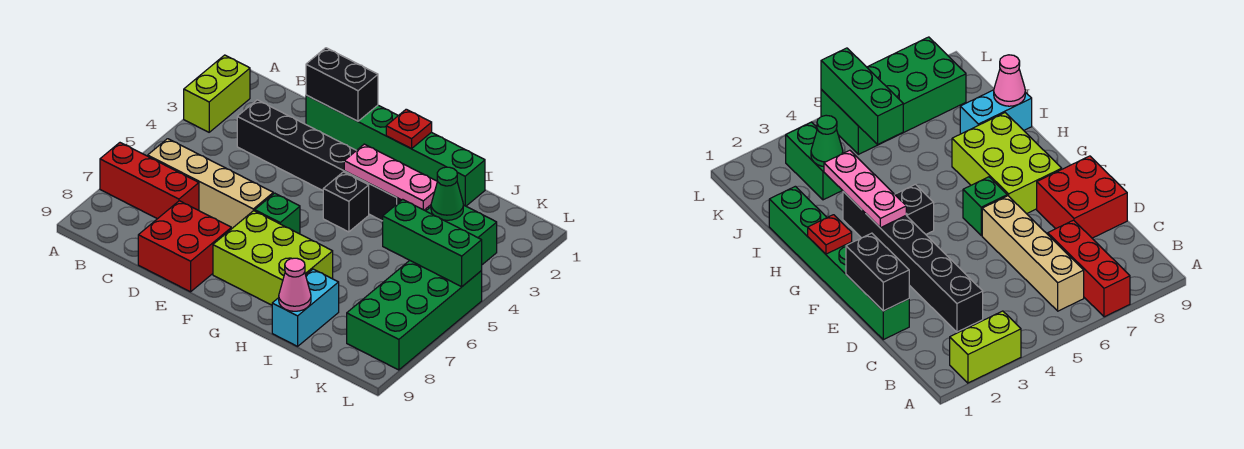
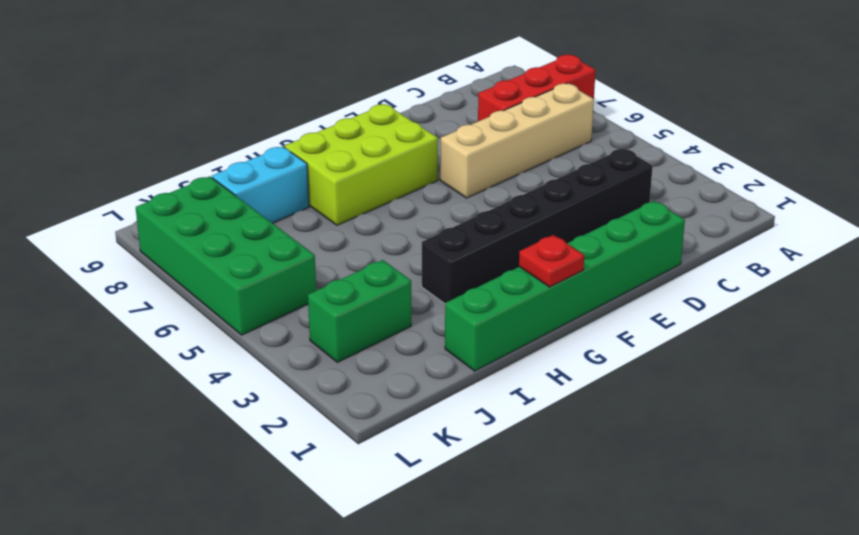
cyan brick I8:J8 level 1 -> cyan brick I8:I9 level 1
none -> lime brick A2:A3 level 1
none -> red brick D8:E9 level 1
none -> green brick F6 level 1

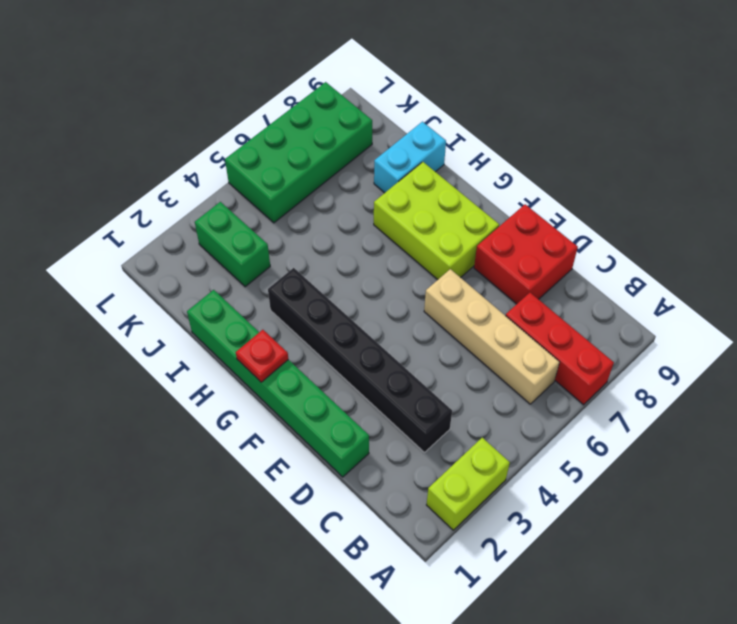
none -> green brick F6 level 1
none -> black brick G4 level 1
none -> black brick D1:E1 level 2

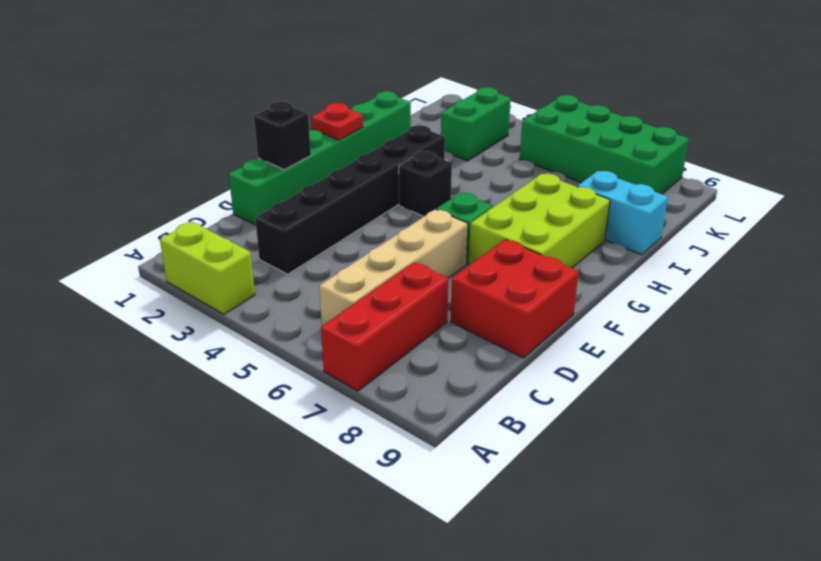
black brick E1 level 2 -> black brick D1:E1 level 2
none -> pink plate G3:I3 level 2
none -> pink cone I9 level 2
none -> green cone J3 level 2

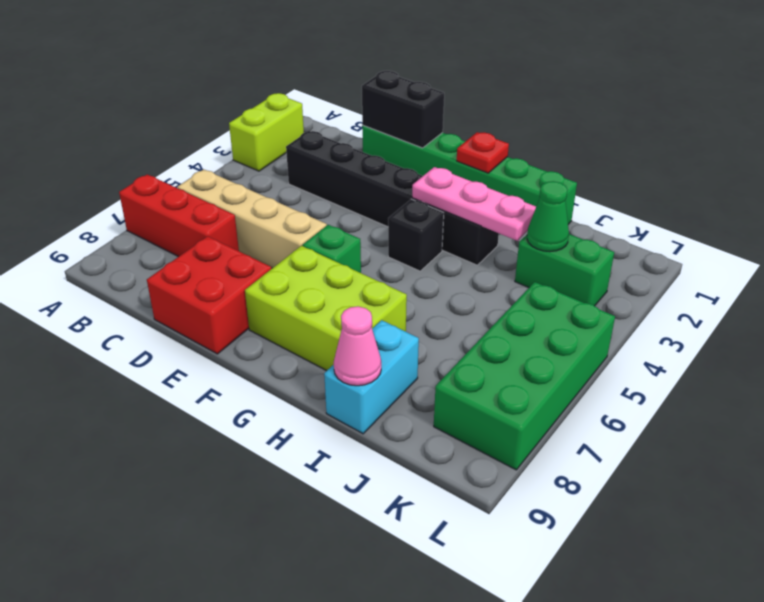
none -> green brick J5:L5 level 2

